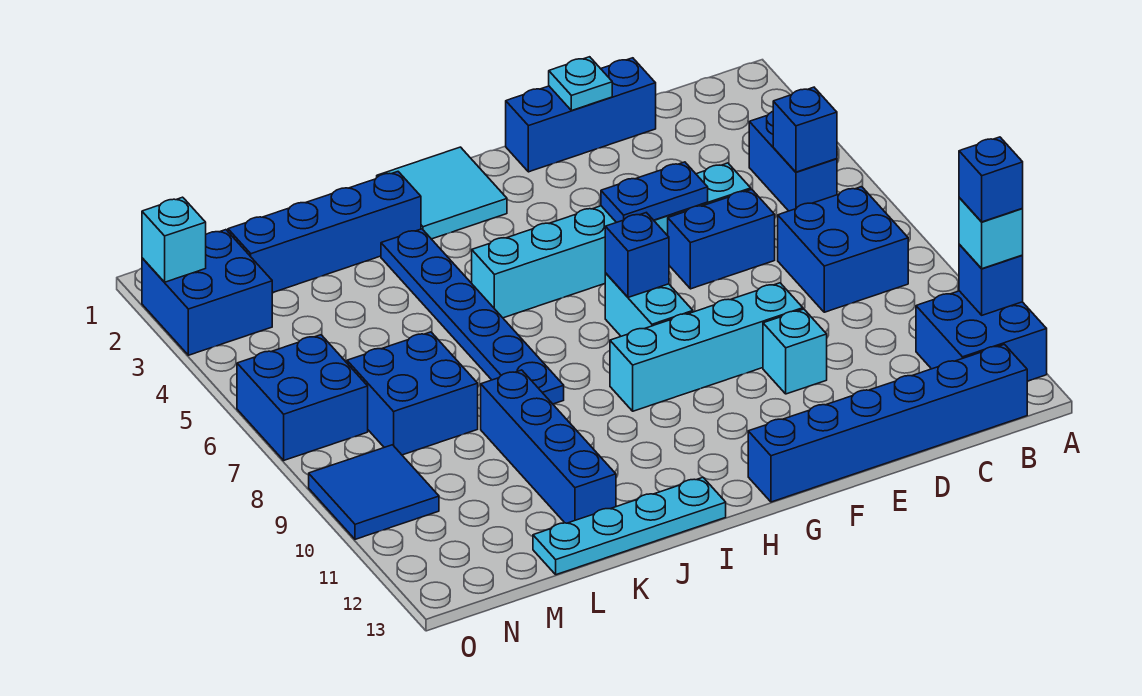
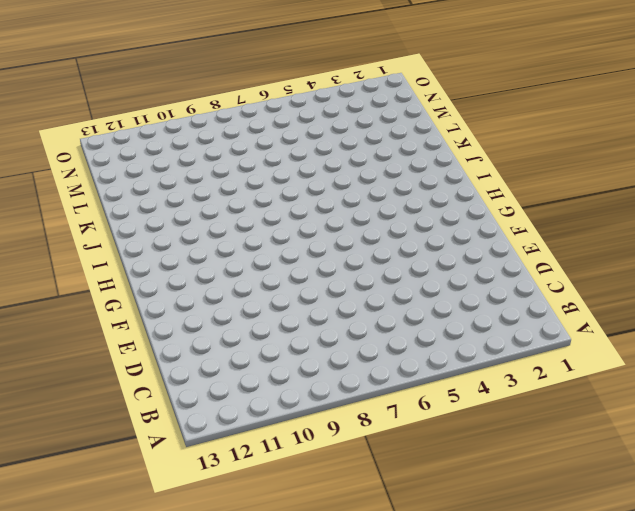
none -> blue brick A11:B12 level 1
none -> blue brick B4:B5 level 1
none -> blue brick B7:C8 level 1

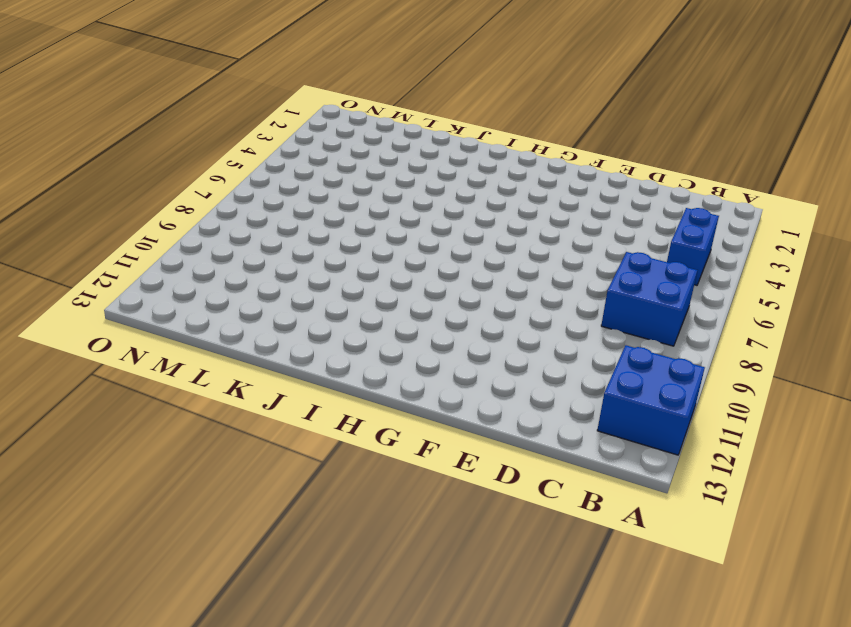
none -> blue brick B13:G13 level 1
none -> blue brick D1:F1 level 1
none -> cyan brick D5:I5 level 1

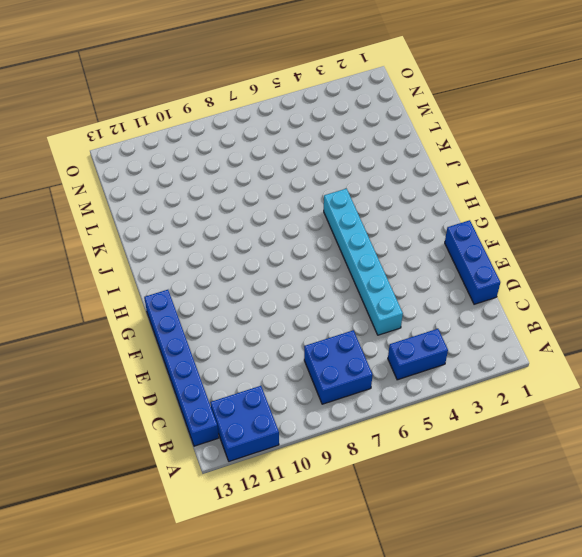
none -> blue brick D6:E6 level 1
none -> cyan brick E9:H9 level 1
none -> cyan brick E10 level 1

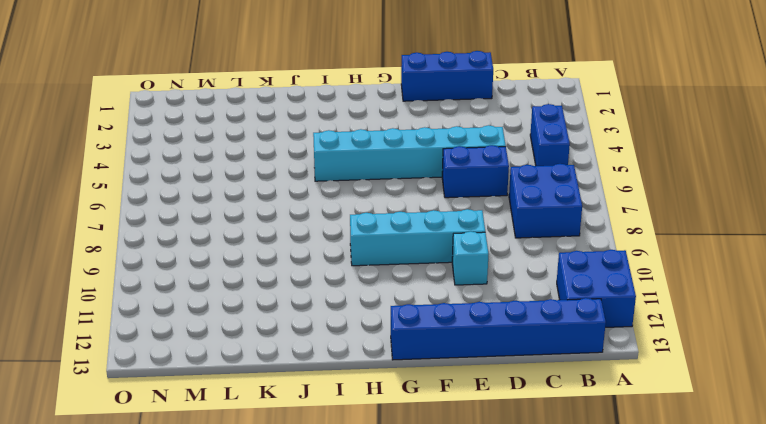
none -> cyan brick G7:G8 level 1
none -> cyan tile H1:I2 level 1
none -> cyan plate I13:L13 level 1

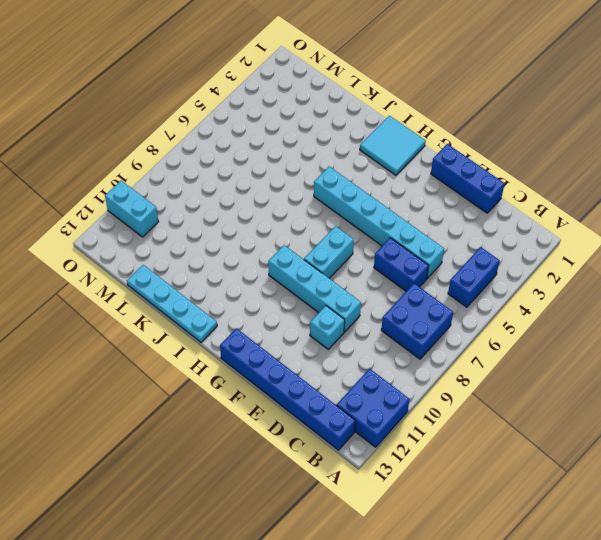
cyan brick N11:O11 level 1 -> none
none -> blue brick J2:M2 level 1
none -> blue plate J3:J8 level 1
none -> blue brick K9:K12 level 1

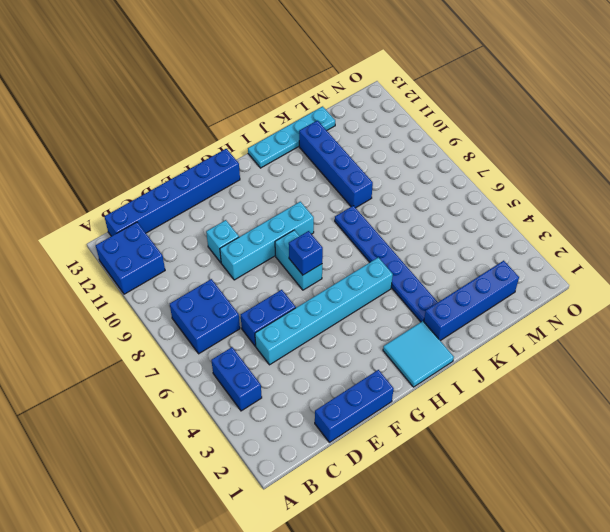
none -> blue brick L7:M8 level 1
none -> blue brick N2:O3 level 1
none -> blue brick N6:O7 level 1

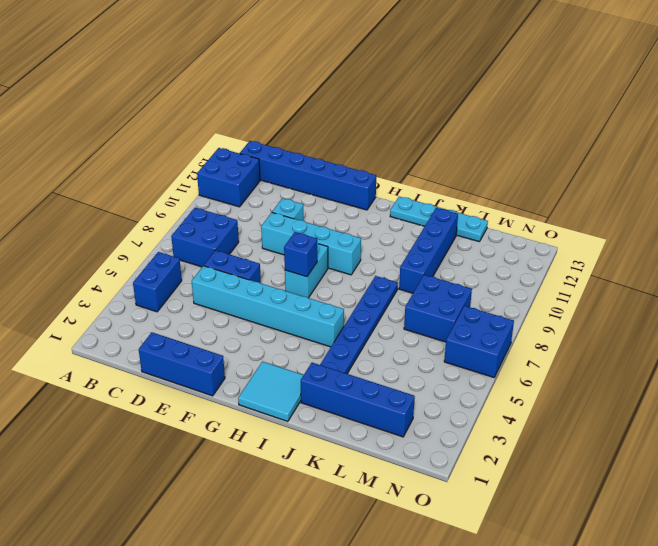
none -> blue brick N2:O3 level 1
none -> blue tile N9:O10 level 1
none -> blue brick A11 level 2

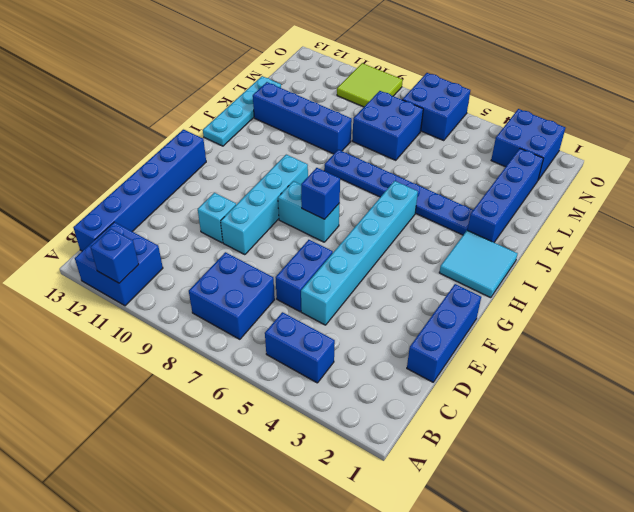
lime tile N9:O10 level 1 -> blue tile N9:O10 level 1
none -> blue brick B5 level 2
none -> cyan plate E1 level 2
none -> blue plate E5:F5 level 2

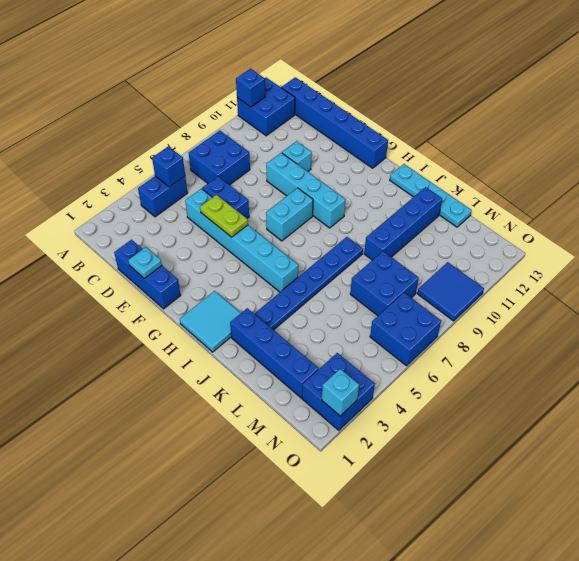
lime plate E5:F5 level 2 -> blue plate E5:F5 level 2
none -> blue brick G7 level 2
none -> cyan brick A11 level 3
none -> blue brick A11 level 4

